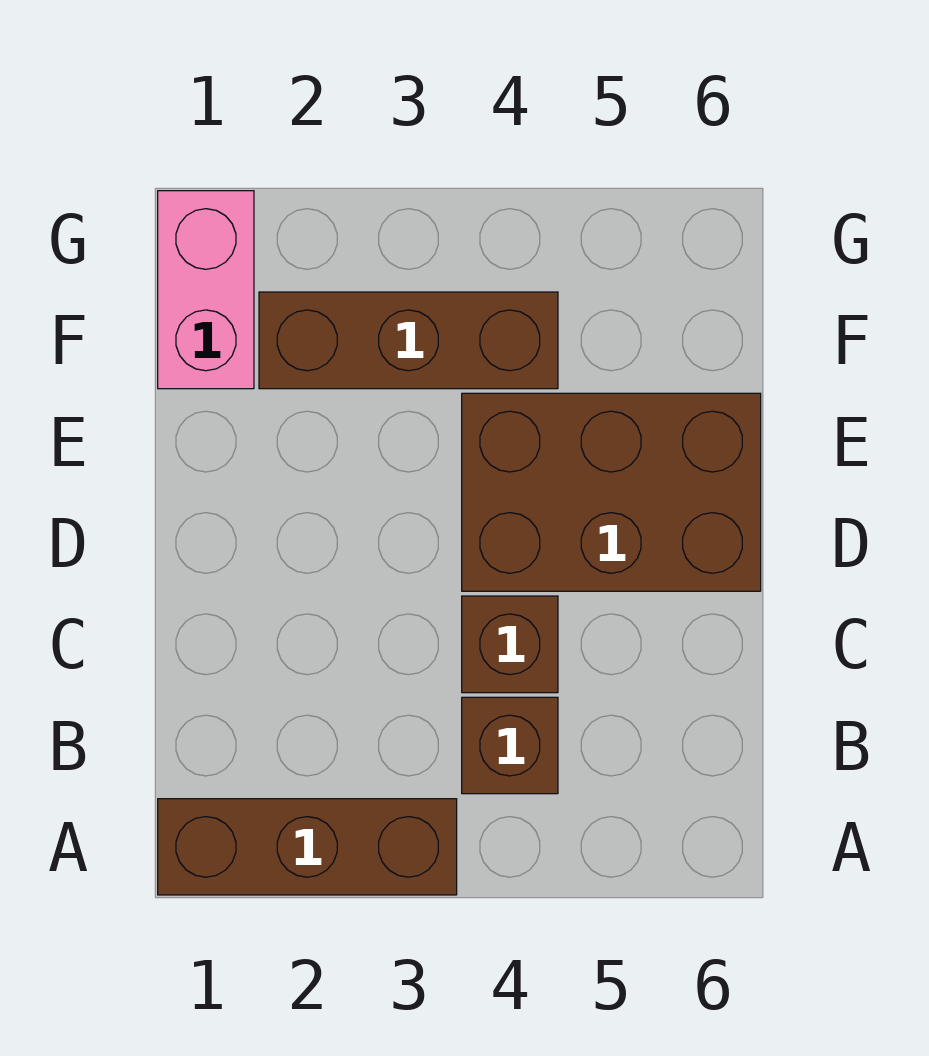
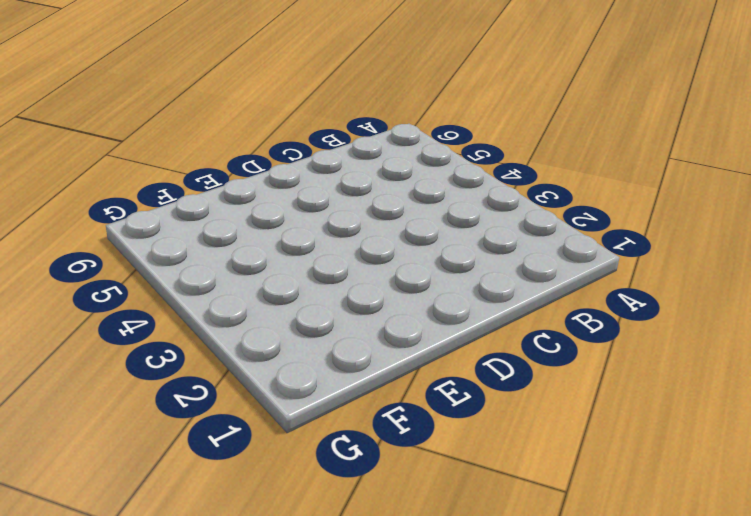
none -> brown brick A1:A3 level 1
none -> brown brick B4 level 1

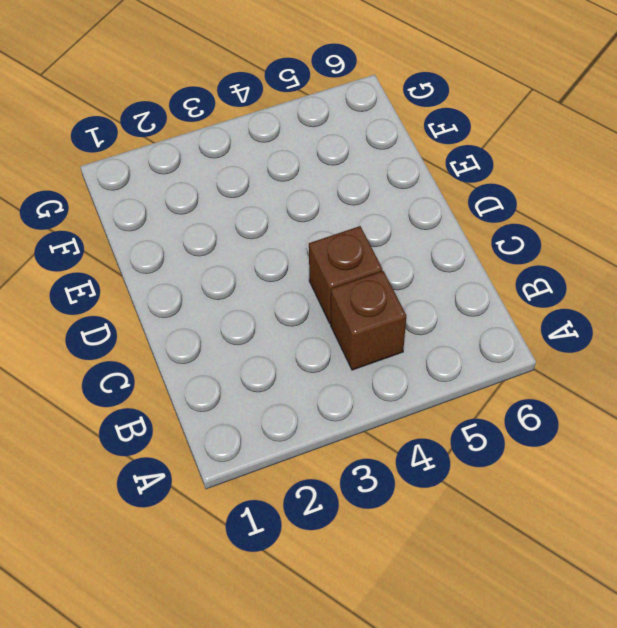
none -> brown brick A1:A3 level 1
none -> brown brick D4:E6 level 1

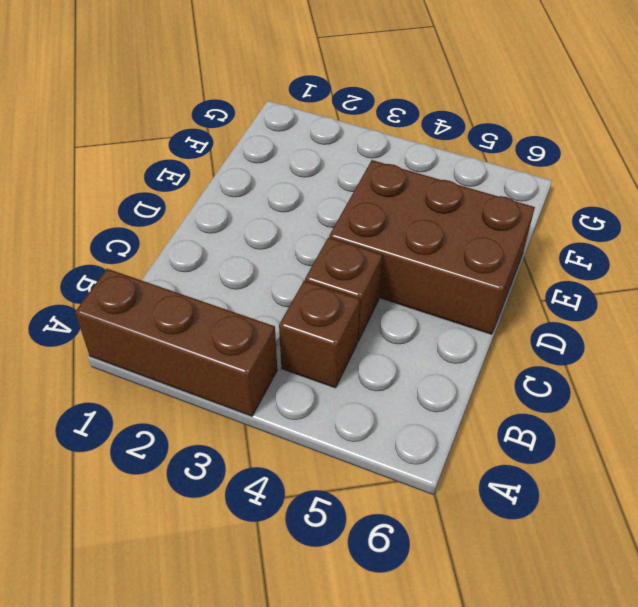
none -> pink brick F1:G1 level 1
none -> brown brick F2:F4 level 1

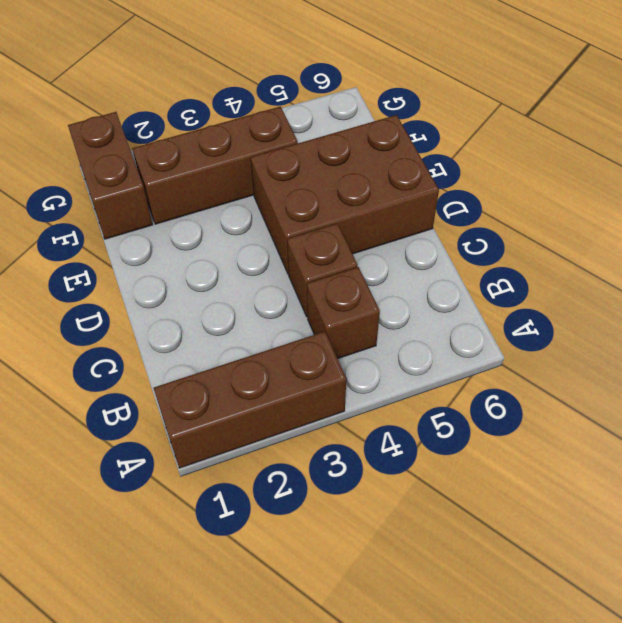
brown brick F1:G1 level 1 -> pink brick F1:G1 level 1

